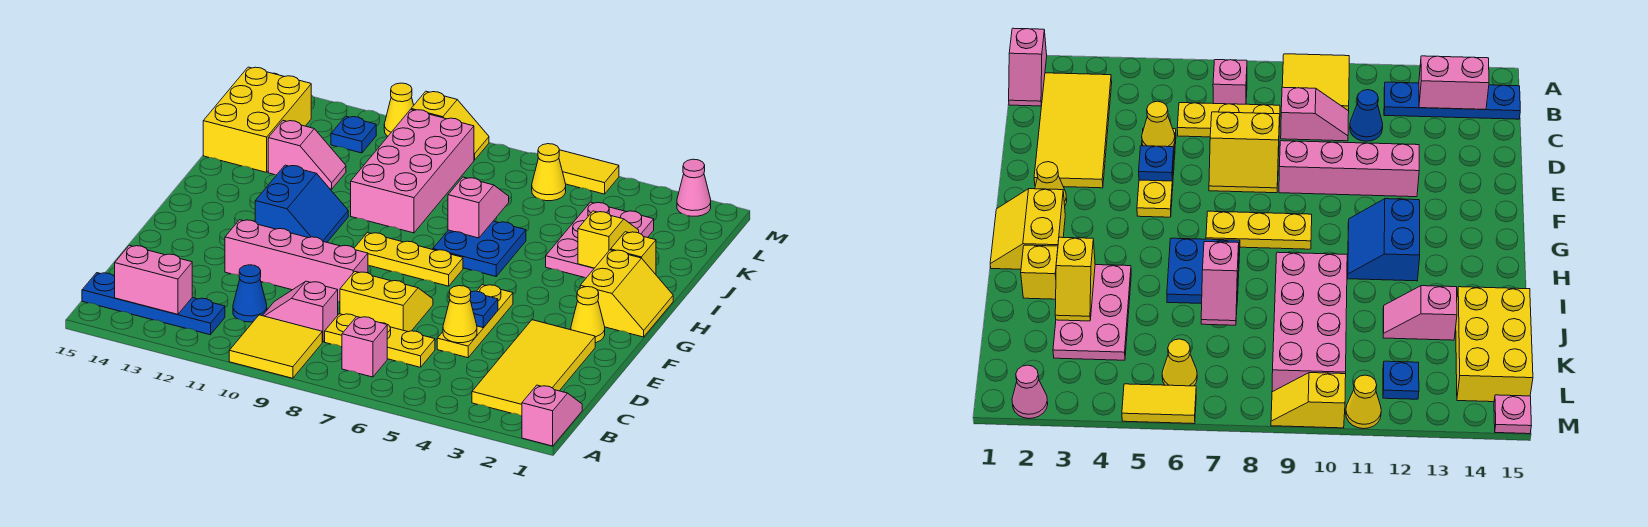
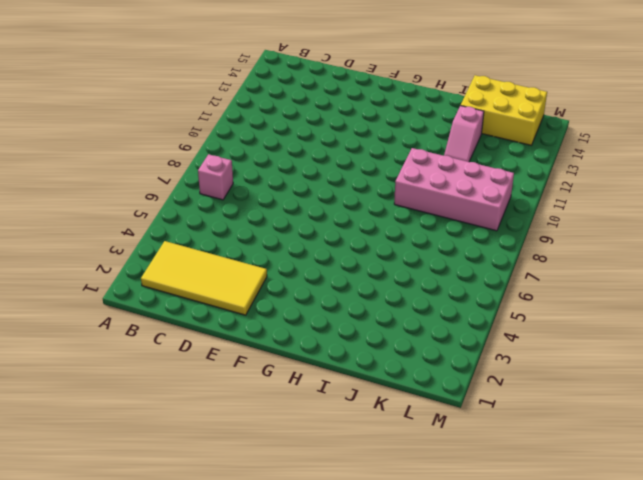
none -> pink slope A1:B1 level 1 top A
none -> yellow tile A9:B10 level 1
none -> blue plate B12:B15 level 1
none -> yellow plate C6:C8 level 1

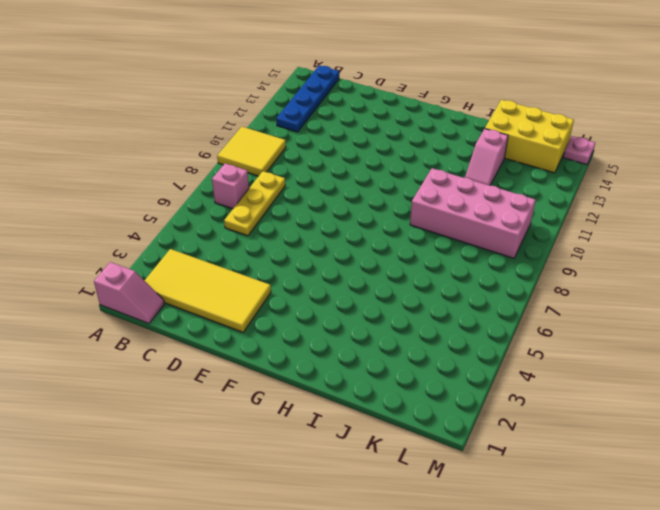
none -> pink slope C9:C10 level 1 top 9
none -> blue cone C11 level 1
none -> yellow plate D5:F5 level 1
none -> yellow slope D7:E8 level 1 top D

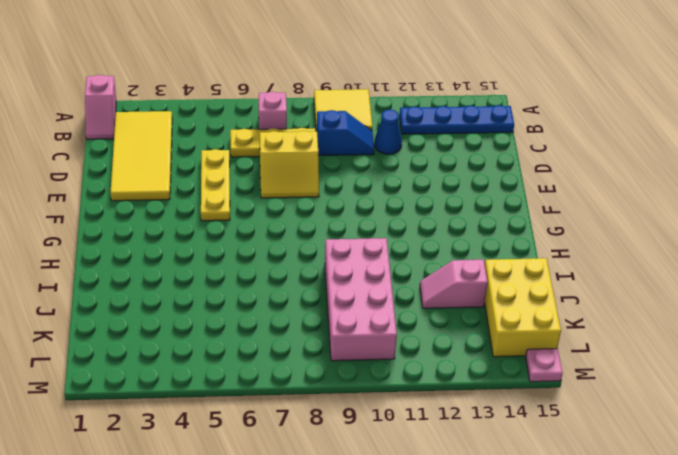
blue slope C9:C10 level 1 top 9 -> pink slope C9:C10 level 1 top 9
none -> pink brick E9:E12 level 1
none -> yellow cone F2 level 1
none -> yellow slope G1:H2 level 1 top 2
none -> yellow plate G7:G9 level 1

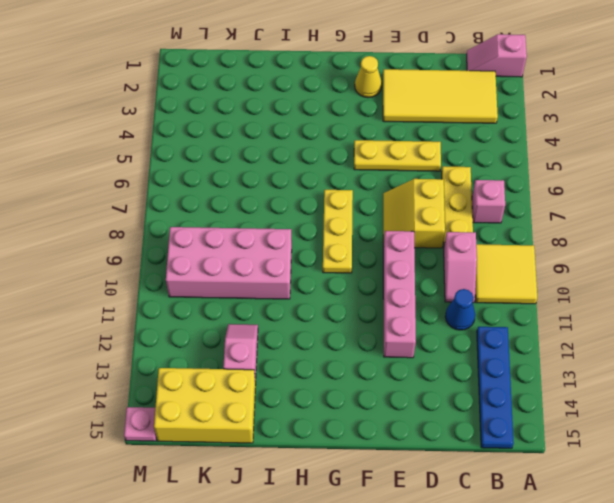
none -> yellow slope G1:H2 level 1 top 2
none -> blue slope G11:H12 level 1 top 12
none -> blue plate H6:I7 level 1
none -> yellow brick I2 level 1

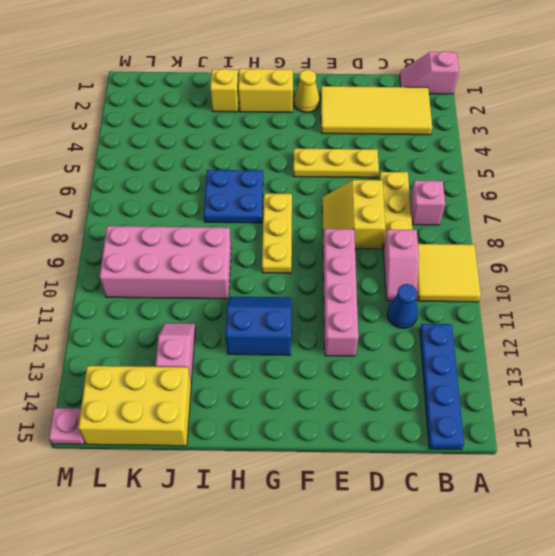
none -> pink plate I3:K4 level 1
none -> yellow cone L6 level 1
none -> blue plate L12 level 1
none -> pink cone M2 level 1

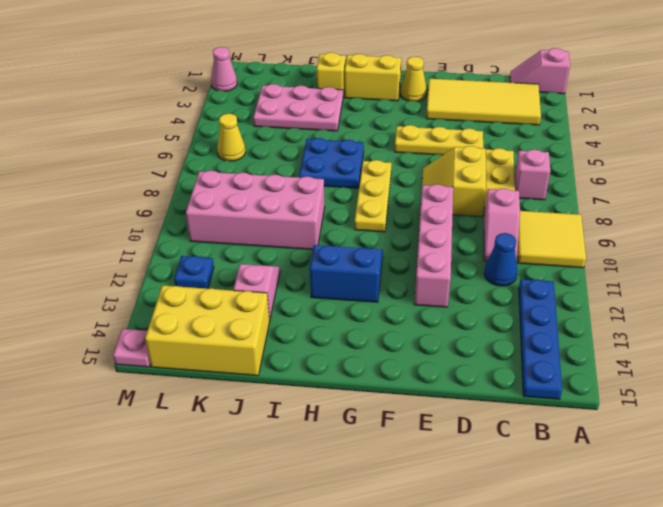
none -> yellow tile M5:M6 level 1
none -> yellow slope M9:M10 level 1 top 10
none -> yellow cone M11 level 1
none -> pink brick B13:B14 level 2

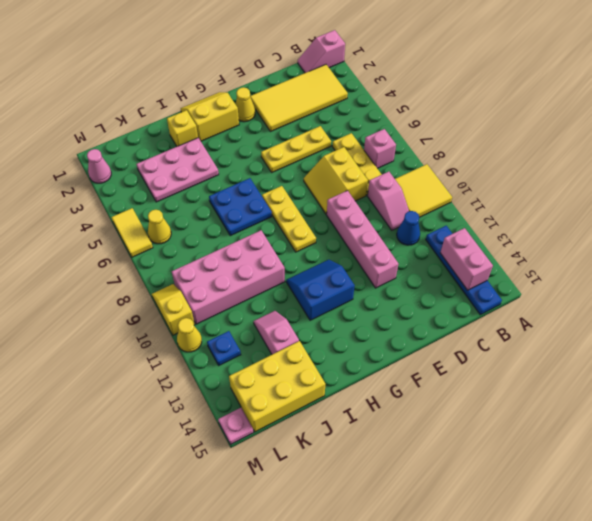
none -> yellow cone D5 level 2
none -> blue plate E5 level 2
none -> yellow slope I3:J3 level 2 top I
none -> pink slope I7:J7 level 2 top I

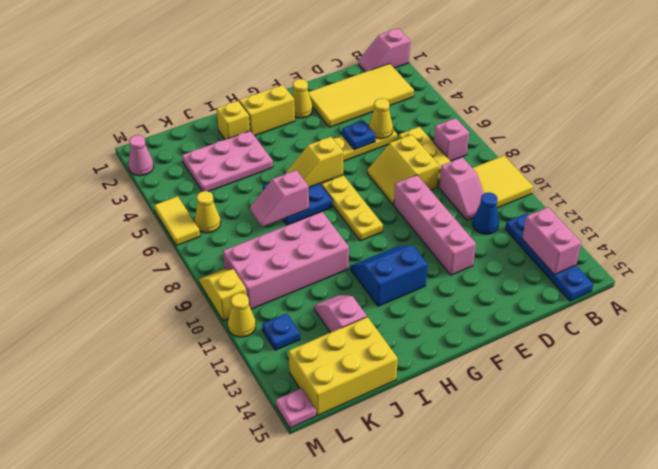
yellow slope G6:H6 level 2 top G -> yellow slope I3:J3 level 2 top I

